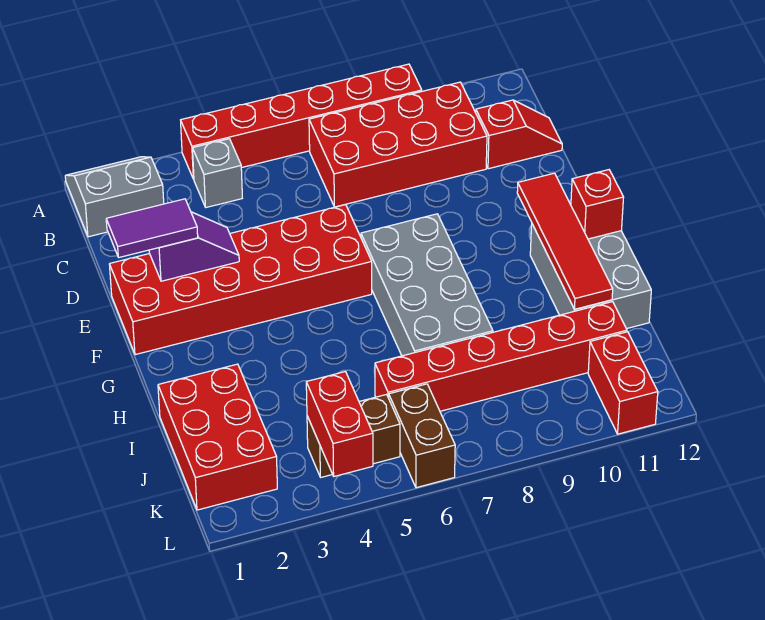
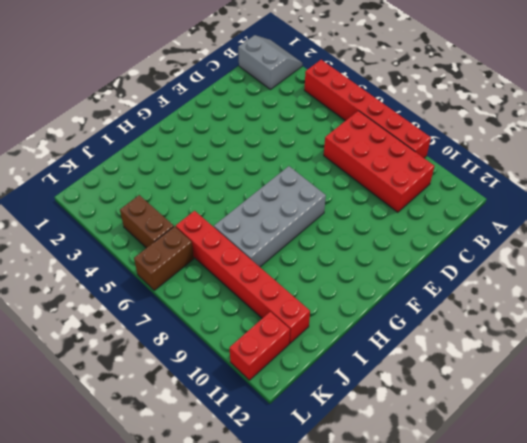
none -> grey brick B4 level 1
none -> red slope C11:C12 level 1 top 11
none -> red brick E1:F6 level 1

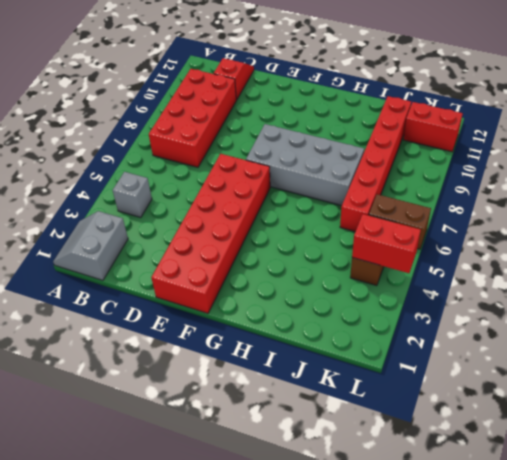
none -> red brick A4:A9 level 1
none -> grey brick G11:I12 level 1
none -> red brick I1:K2 level 1

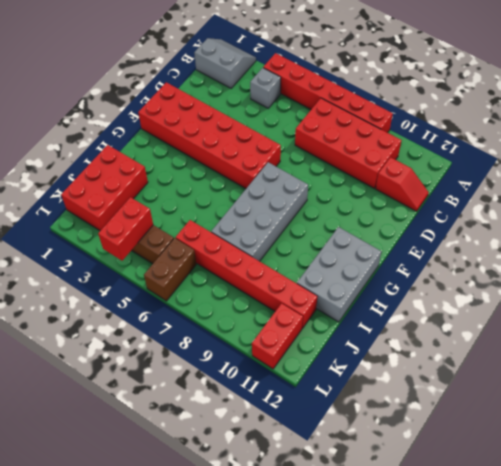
none -> purple slope E2:E3 level 2 top 2
none -> red tile F11:I11 level 2
none -> red brick G12 level 2

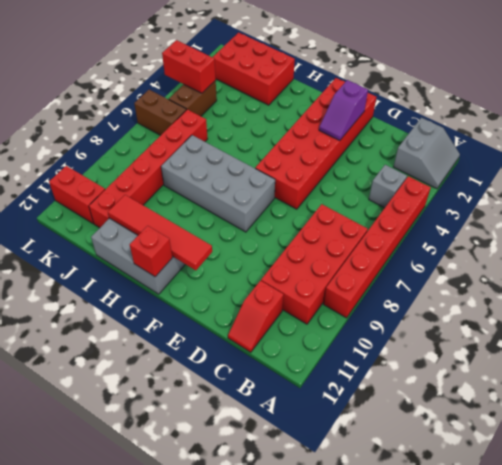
none -> purple tile E1:E2 level 3

